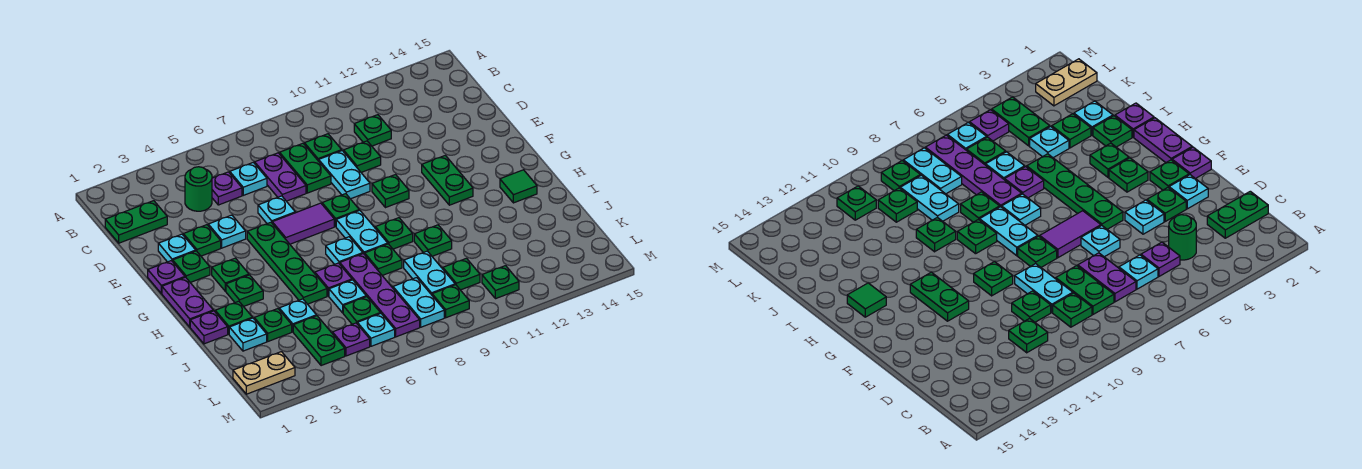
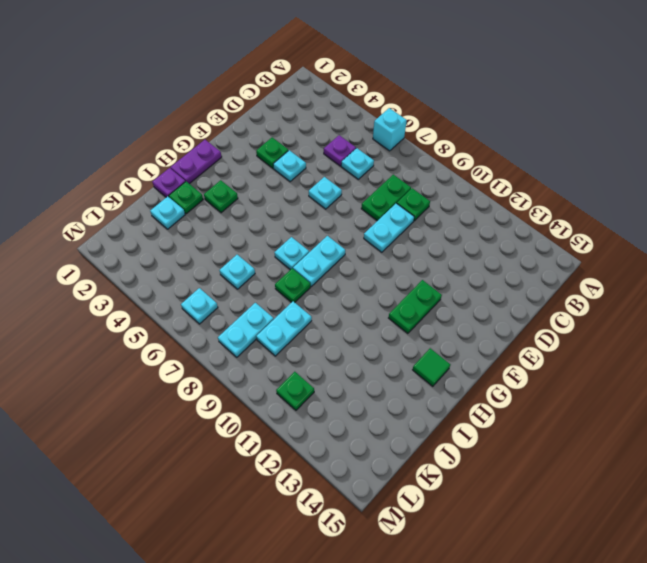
cyan brick A6 level 1 -> none
none -> green plate C1:C2 level 1
none -> green round brick C4 level 1
none -> purple plate C7:D7 level 1
none -> green plate C11 level 1

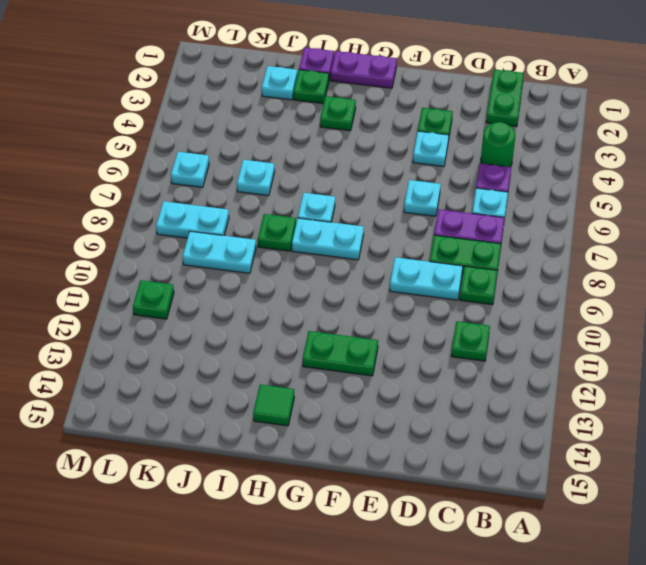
none -> green plate D10 level 1
none -> cyan plate E2 level 1
none -> purple plate F1 level 1
none -> green plate F2 level 1

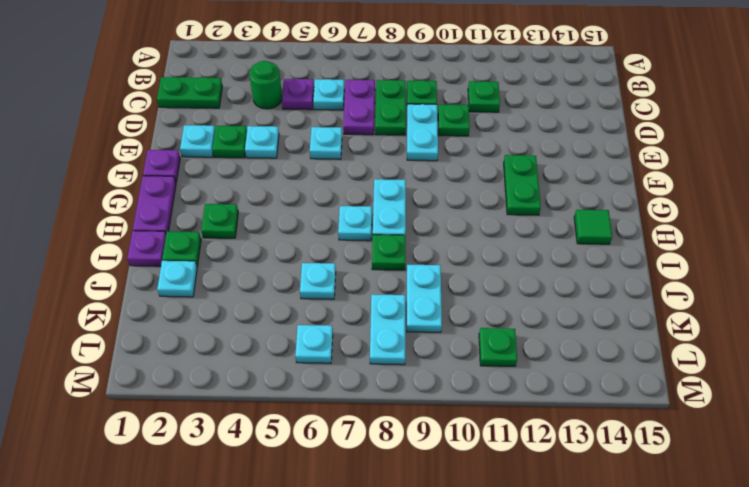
none -> green plate F2 level 1
none -> green plate F5:I5 level 1
none -> purple tile F6:F7 level 1
none -> green plate F8 level 1

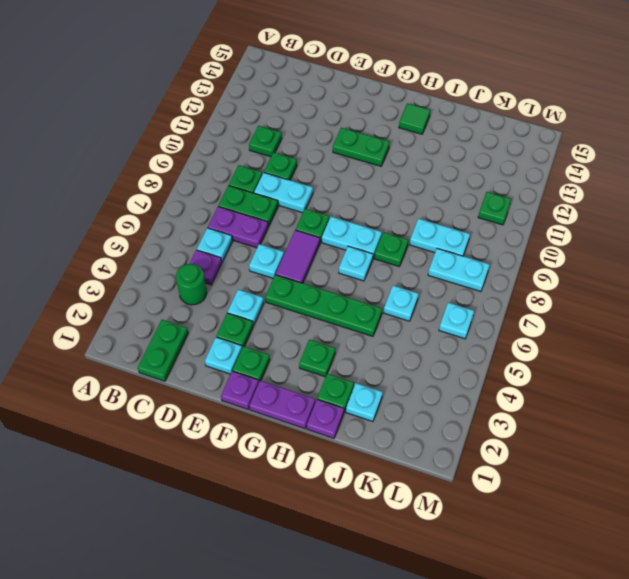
none -> green plate F10 level 1
none -> green plate G3 level 1
none -> green plate H9 level 1
none -> purple plate I6 level 1

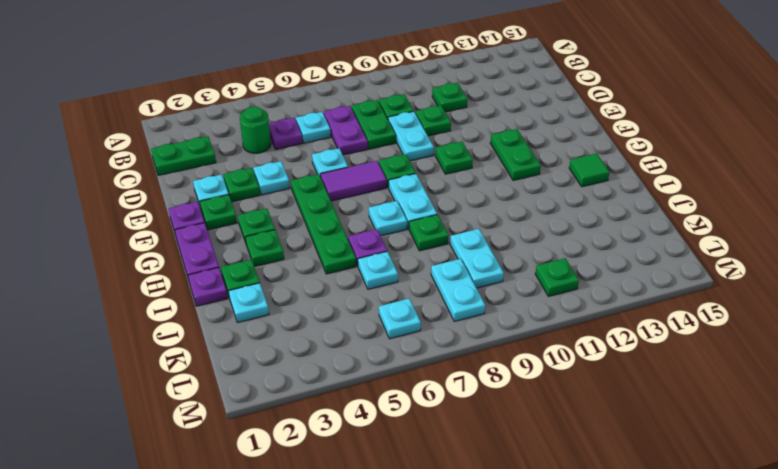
none -> green plate H9 level 1
none -> purple plate I7:L7 level 1
none -> green plate I10 level 1
none -> green plate J3 level 1

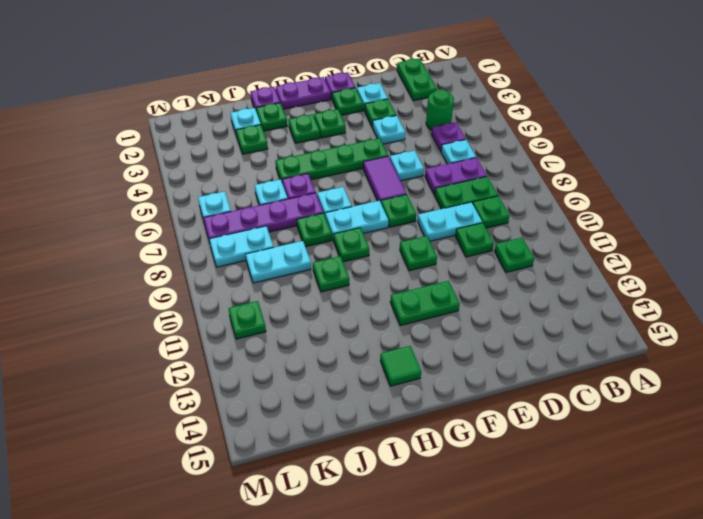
none -> cyan plate J4 level 1
none -> green plate K4:L4 level 1
none -> green plate K6 level 1
none -> green plate K10 level 1

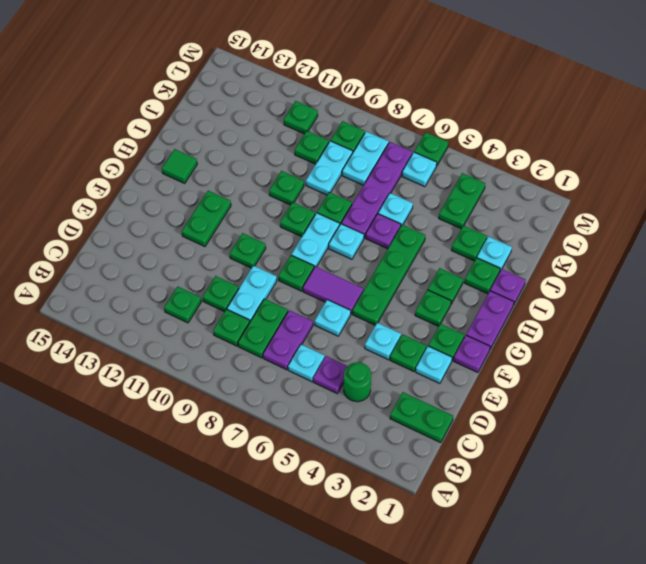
green plate M6 level 1 -> green plate K6 level 1
none -> cyan plate J4 level 1
none -> tan plate L1:L2 level 1
none -> purple plate L5 level 1

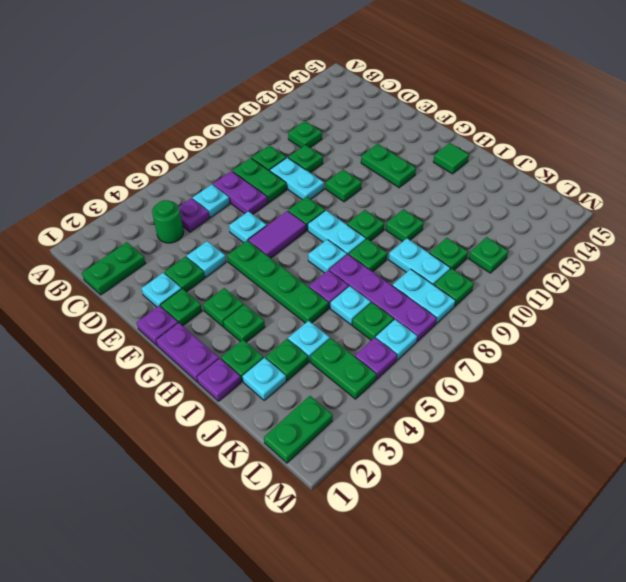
green plate L1:L2 level 1 -> tan plate L1:L2 level 1

